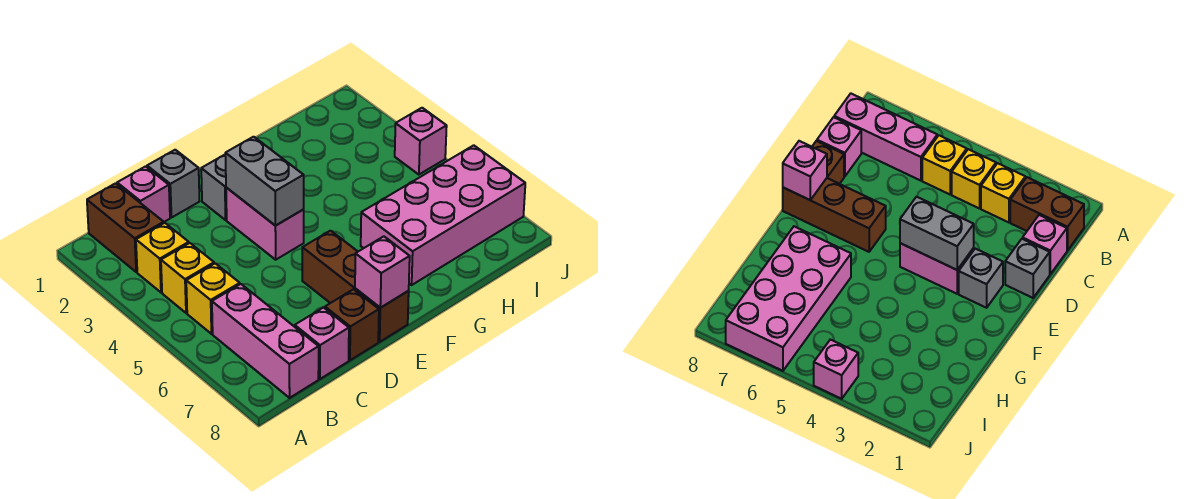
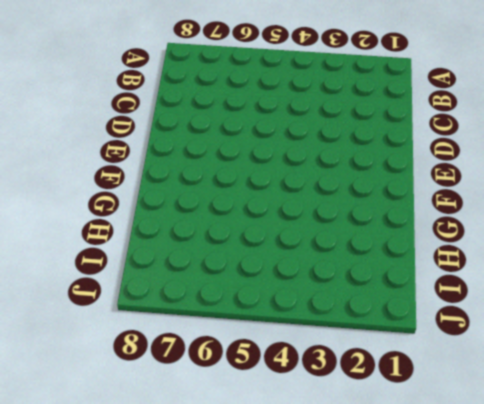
none -> brown brick B1:B2 level 1
none -> yellow brick B3 level 1
none -> yellow brick B4 level 1

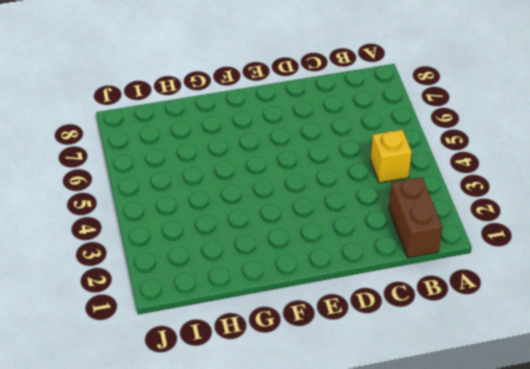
none -> yellow brick B3 level 1
none -> yellow brick B5 level 1
none -> pink brick B6:B8 level 1

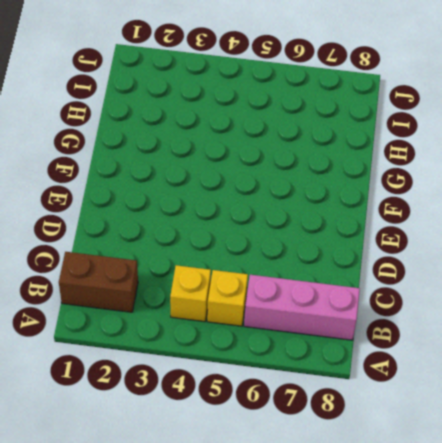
none -> yellow brick B3 level 1
none -> pink brick C1 level 1
none -> pink brick C8 level 1

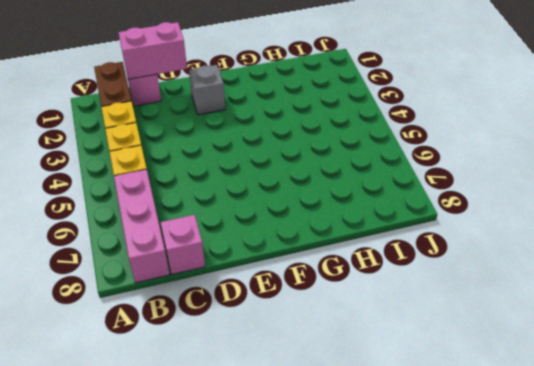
pink brick C1:D1 level 2 -> pink brick E3:E4 level 1
none -> grey brick D1 level 1
none -> brown brick D8 level 1
none -> brown brick E6:E8 level 1

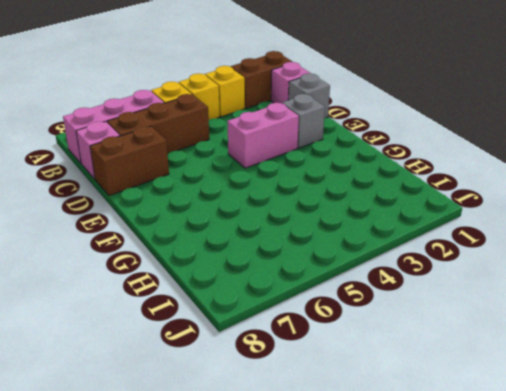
brown brick C5:C7 level 1 -> brown brick E6:E8 level 1
brown brick D7:D8 level 1 -> brown brick D8 level 1
none -> pink brick G6:J7 level 1
none -> pink brick J4 level 1
none -> grey brick E3:E4 level 2

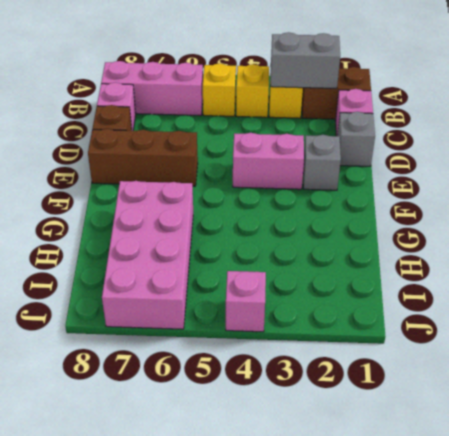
grey brick B2:B3 level 2 -> grey brick E3:E4 level 2
none -> pink brick E8 level 2

